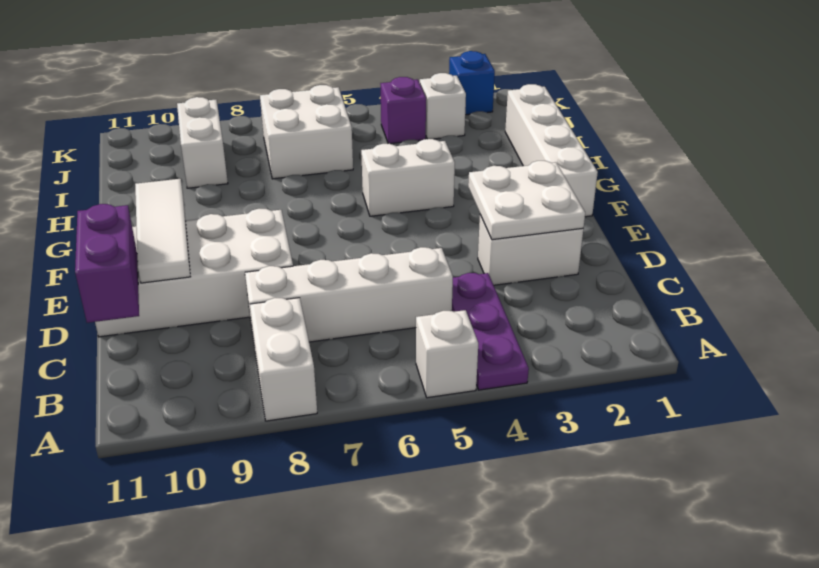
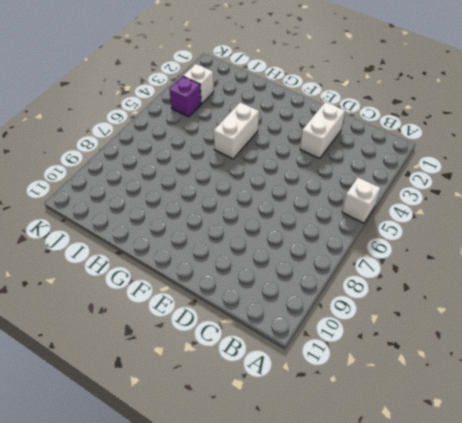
none -> purple plate A4:C4 level 1
none -> white brick A8:B8 level 1
none -> white brick C5:C8 level 1

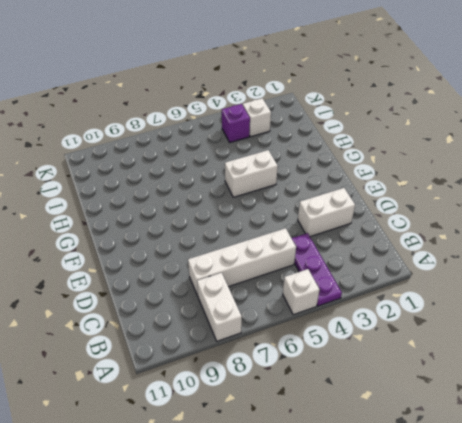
none -> white brick D8:E11 level 1
none -> white brick F1:I1 level 1
none -> white brick I6:J7 level 1

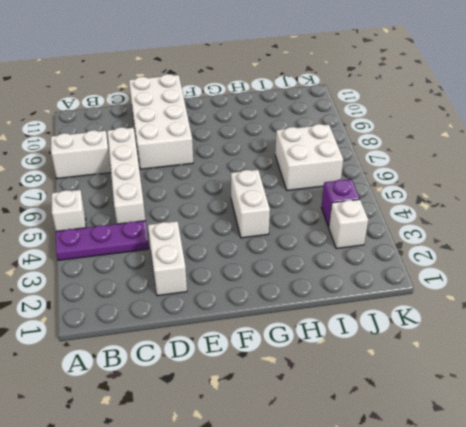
none -> white brick F1:I1 level 1
none -> white brick I9:J9 level 1
none -> blue brick K2 level 1

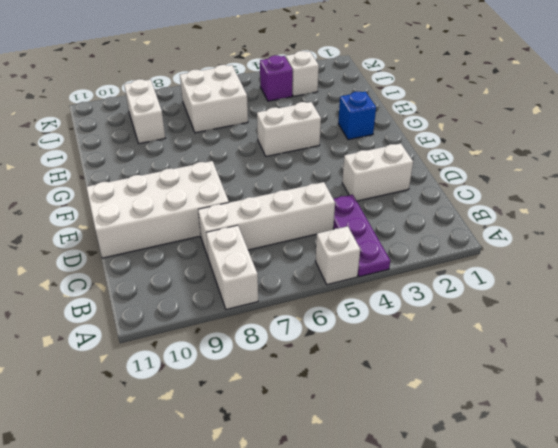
blue brick G2 level 1 -> blue brick K2 level 1
none -> white brick F1:I1 level 1
none -> purple brick C11:D11 level 2
none -> white plate D2:E3 level 2

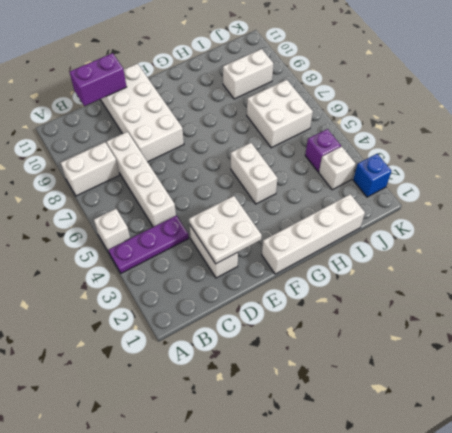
none -> white tile D10:F10 level 2

